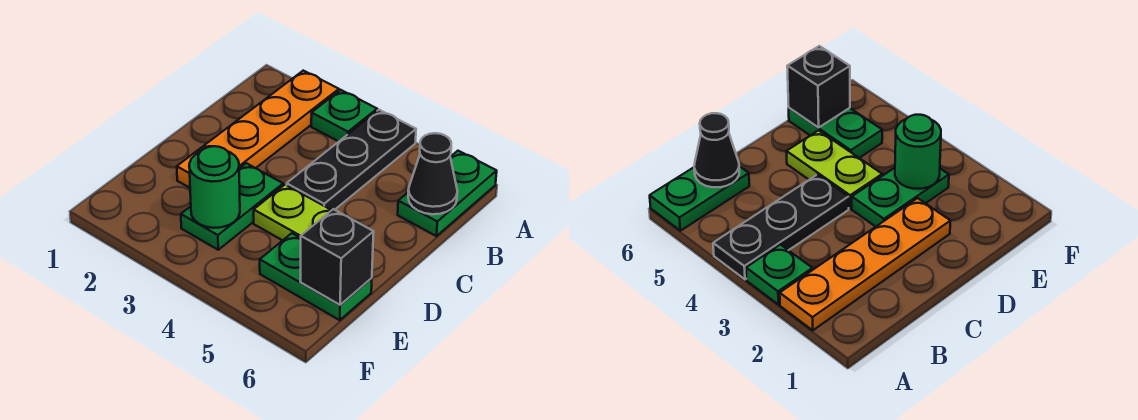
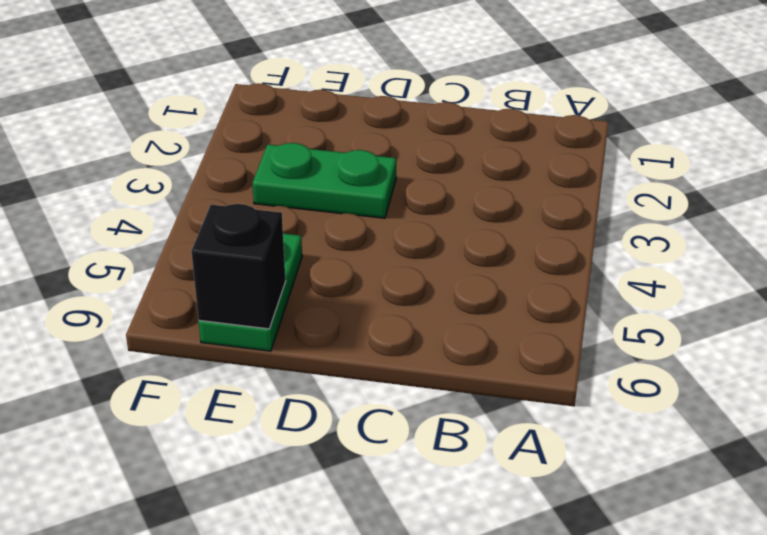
none -> orange plate A2:D2 level 1
none -> green plate A3 level 1

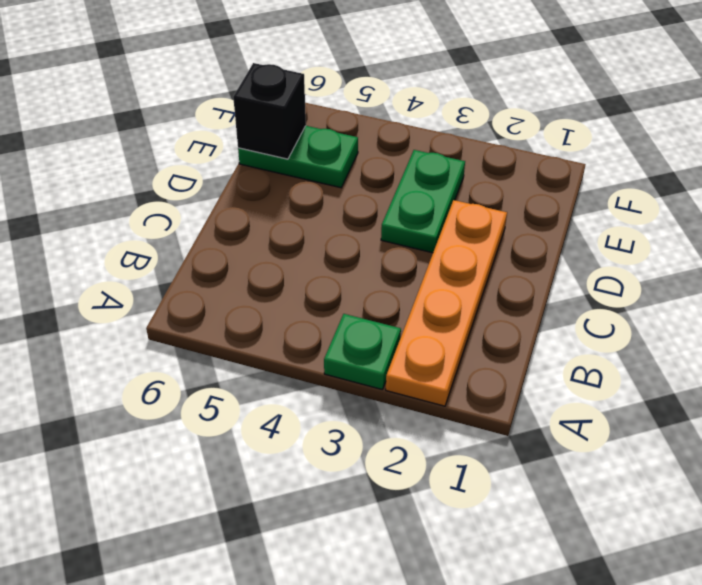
none -> black plate A4:C4 level 1
none -> green plate A6:B6 level 1

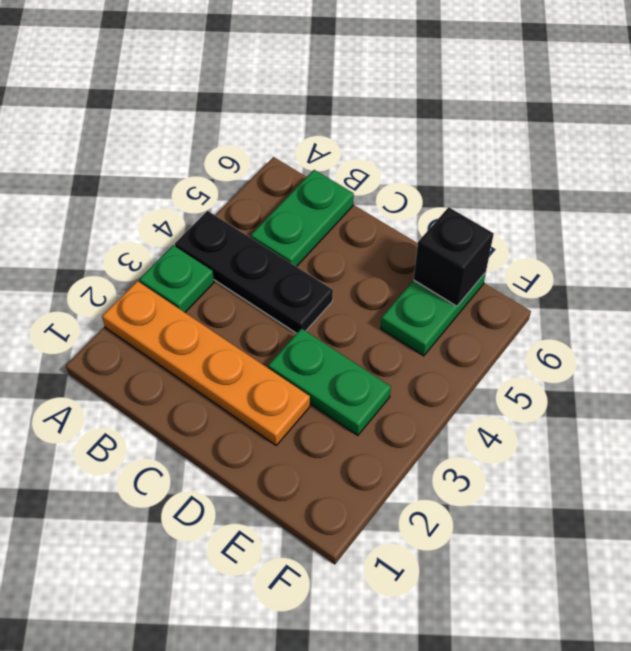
green plate B5:B6 level 1 -> green plate A6:B6 level 1
none -> lime plate D4:D5 level 1
none -> black cone B6 level 2

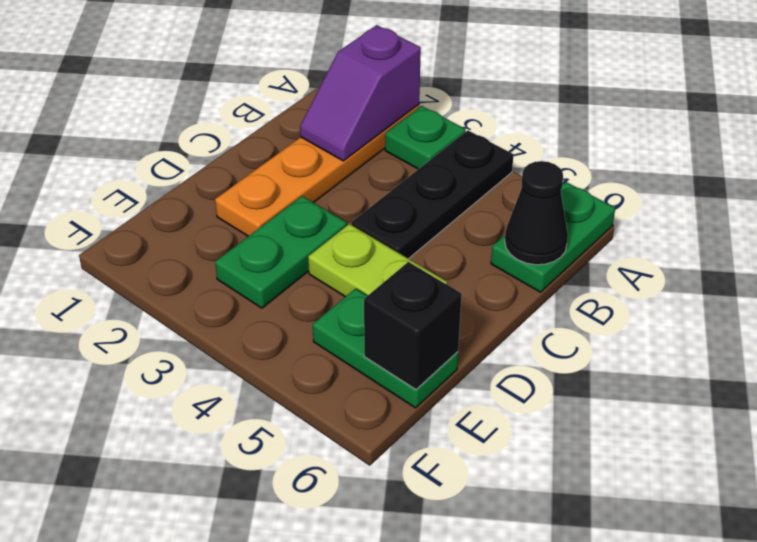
purple slope A2:B2 level 2 top A -> none
none -> green round brick E3 level 2

